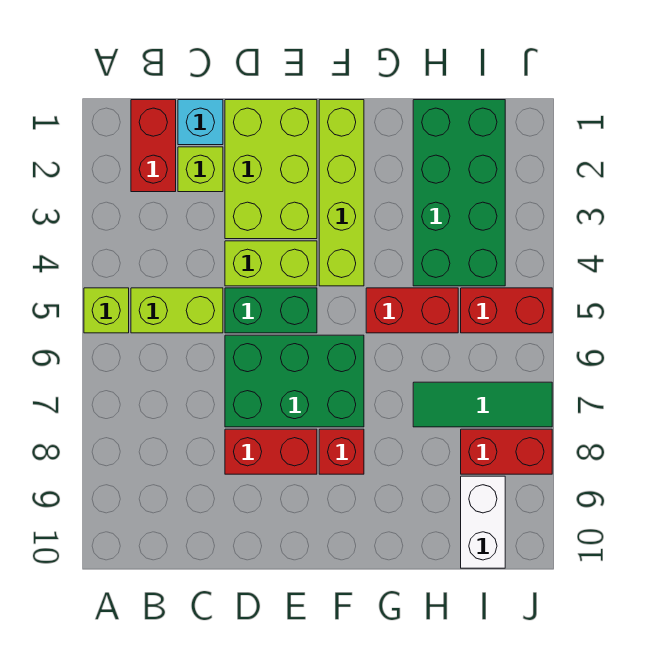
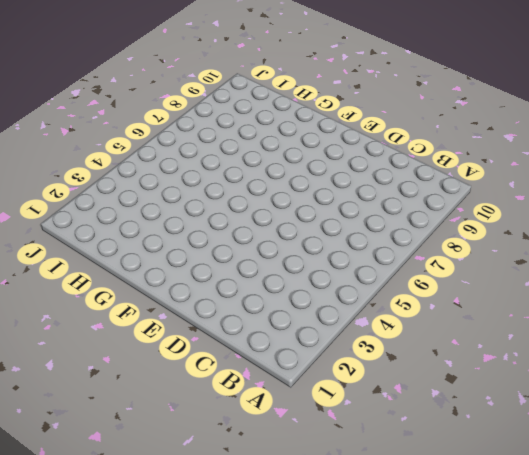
none -> lime brick A5 level 1
none -> red brick B1:B2 level 1
none -> lime brick B5:C5 level 1

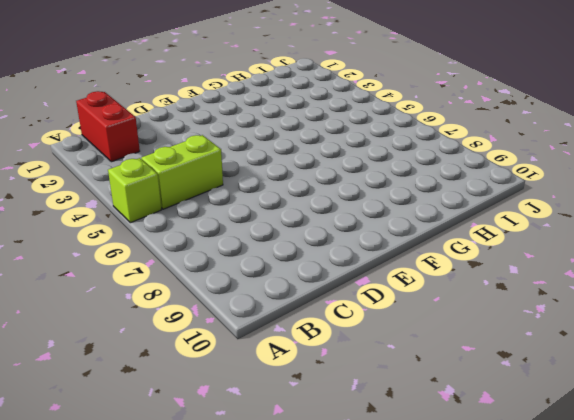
none -> cyan brick C1 level 1
none -> lime brick C2 level 1
none -> lime brick D1:E3 level 1

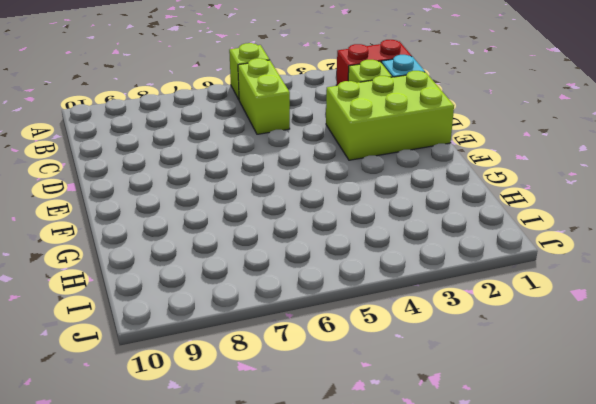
none -> lime brick D4:E4 level 1
none -> green brick D5:E5 level 1
none -> green brick D6:F7 level 1

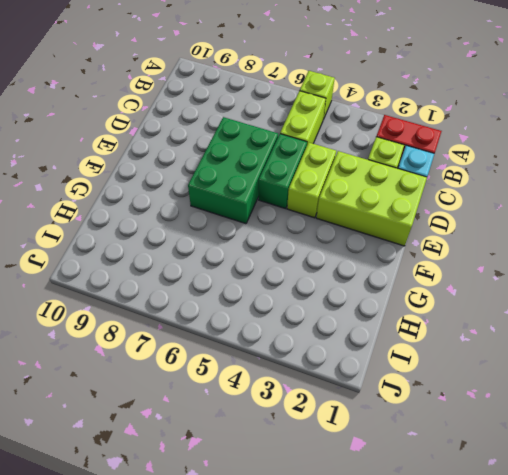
none -> red brick D8:E8 level 1
none -> lime brick F1:F4 level 1
none -> red brick F8 level 1

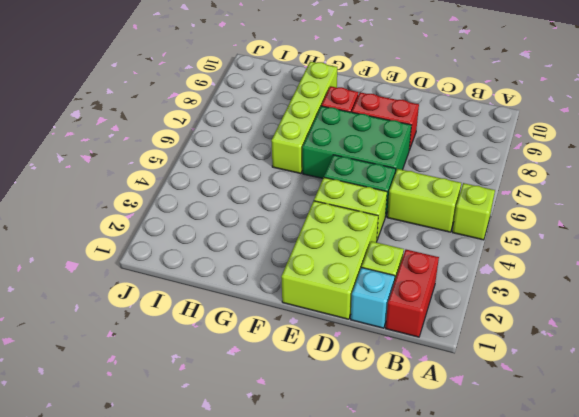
lime brick G6:G9 level 1 -> lime brick F1:F4 level 1
none -> red brick G5:H5 level 1
none -> green brick H1:I4 level 1
none -> green tile H7:J7 level 1

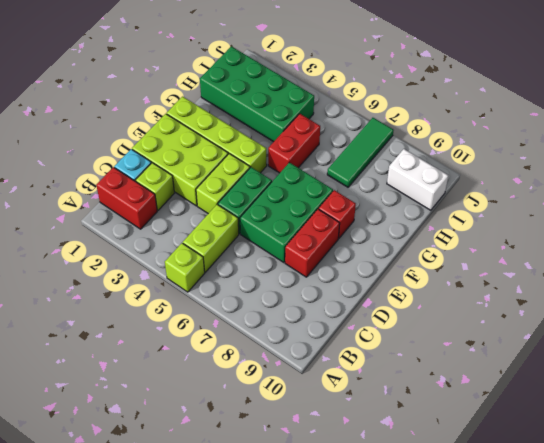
none -> red brick I5:J5 level 1
none -> red brick I8:J8 level 1

